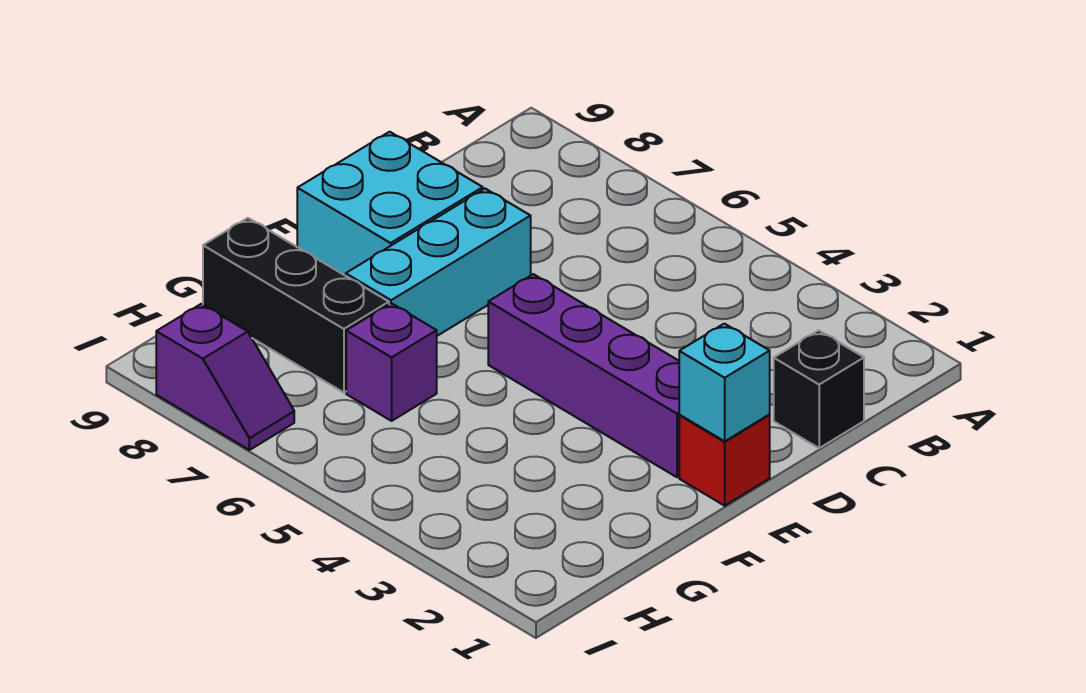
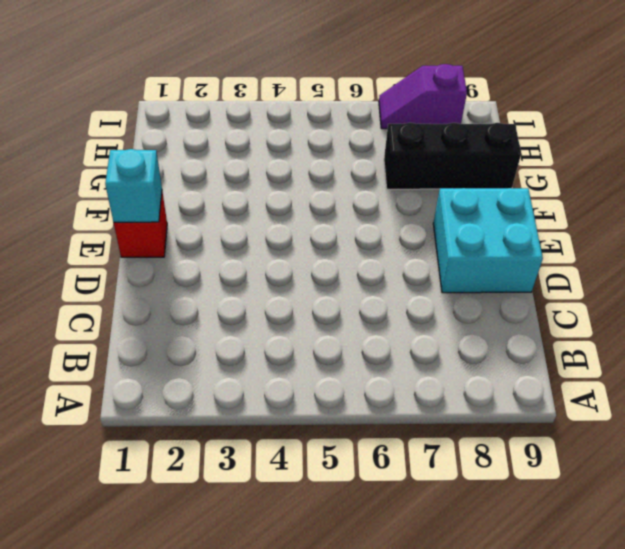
none -> black brick C1 level 1
none -> cyan brick D7:F7 level 1

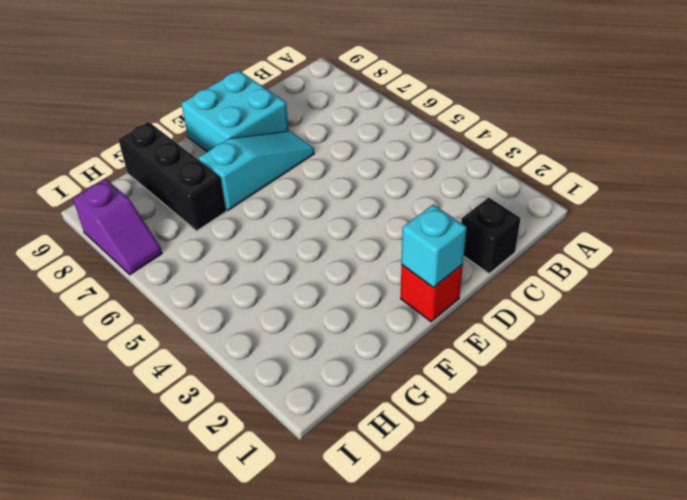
cyan slope D7:F7 level 1 top F -> cyan brick D7:F7 level 1
none -> purple brick E2:E5 level 1
none -> purple brick G6 level 1

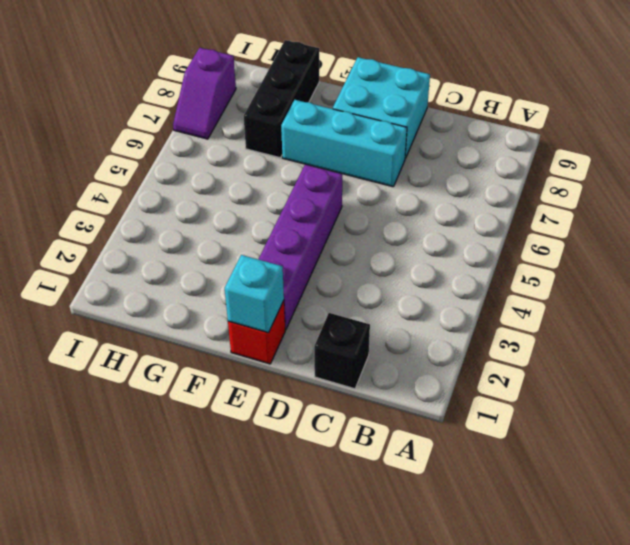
none -> purple brick G6 level 1

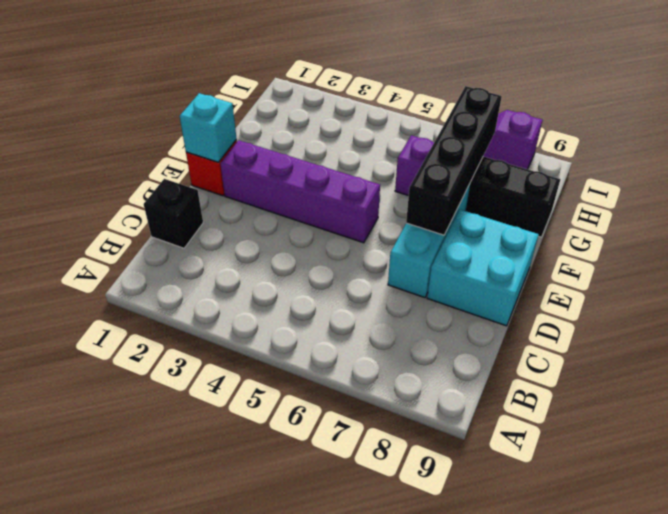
black brick E7:H7 level 2 -> none

